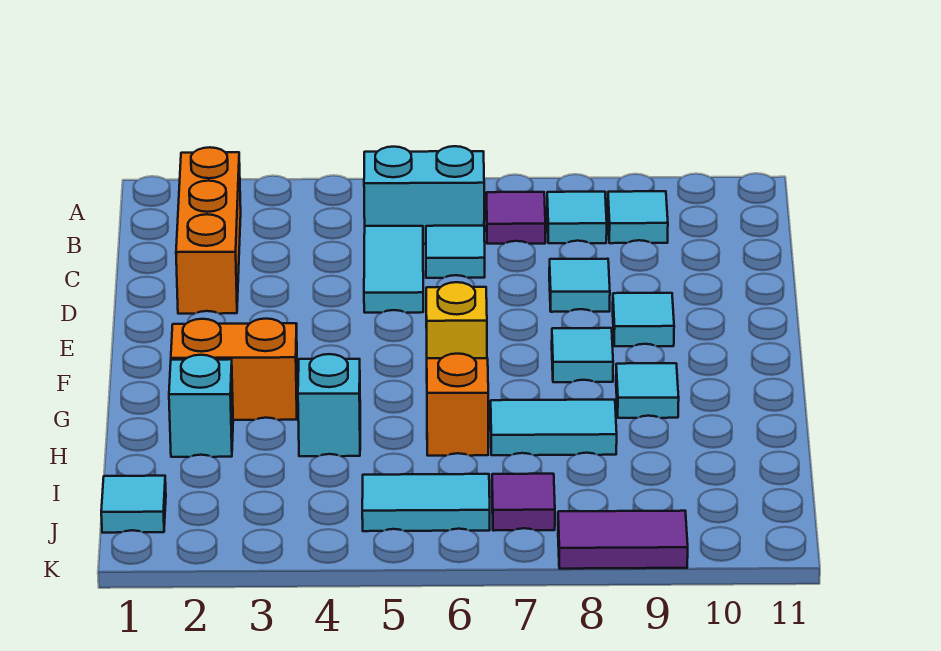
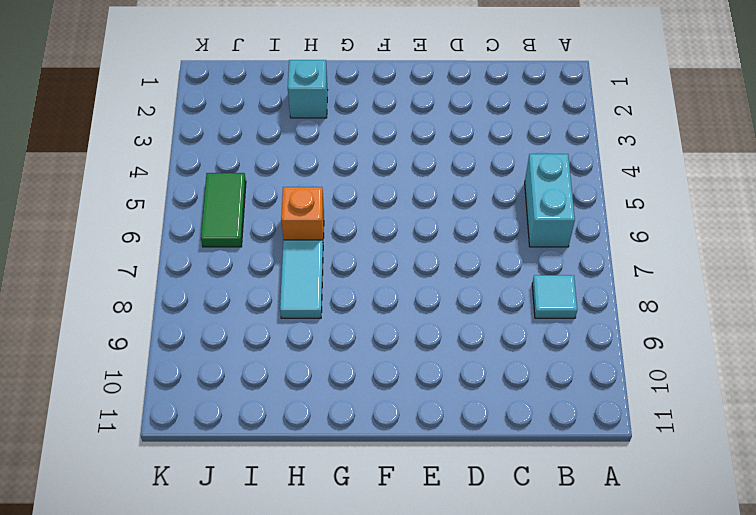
green tile J5:J6 level 1 -> cyan tile J5:J6 level 1
none -> orange brick B2:D2 level 1
none -> purple tile B7 level 1
none -> cyan tile B9 level 1

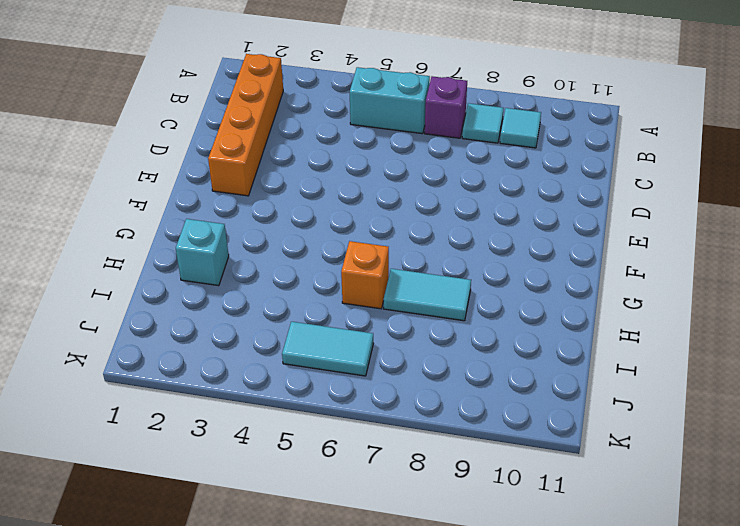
orange brick B2:E2 level 1 -> orange brick B2:D2 level 1
purple brick B7 level 1 -> purple tile B7 level 1
none -> cyan tile C5:D5 level 1
none -> cyan tile C6 level 1
none -> cyan tile D8 level 1

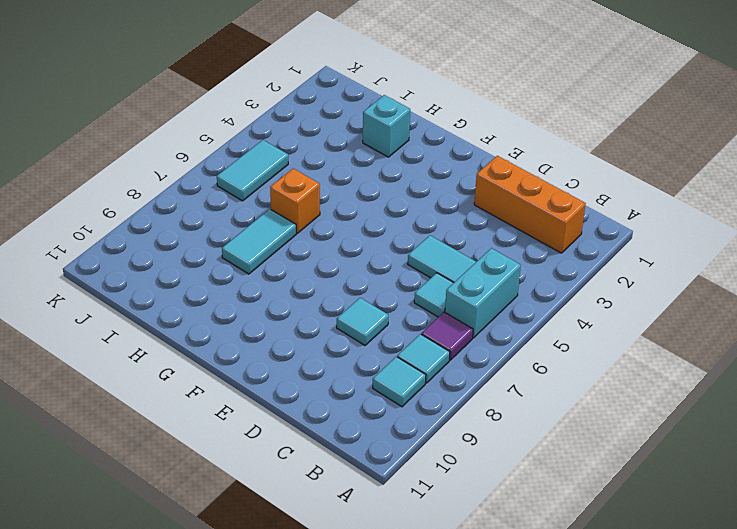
none -> cyan tile E9 level 1
none -> yellow brick F6 level 1
none -> cyan tile F8 level 1

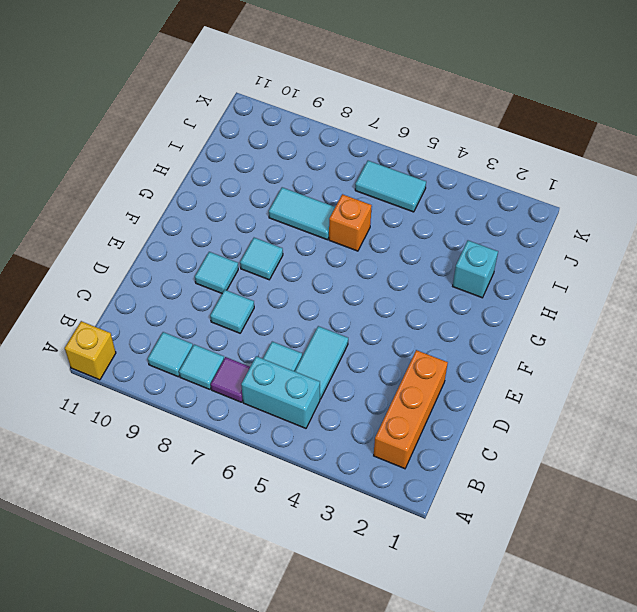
yellow brick A11 level 1 -> yellow brick F6 level 1
none -> orange brick G2:G3 level 1
none -> cyan tile G9 level 1
none -> cyan brick H4 level 1

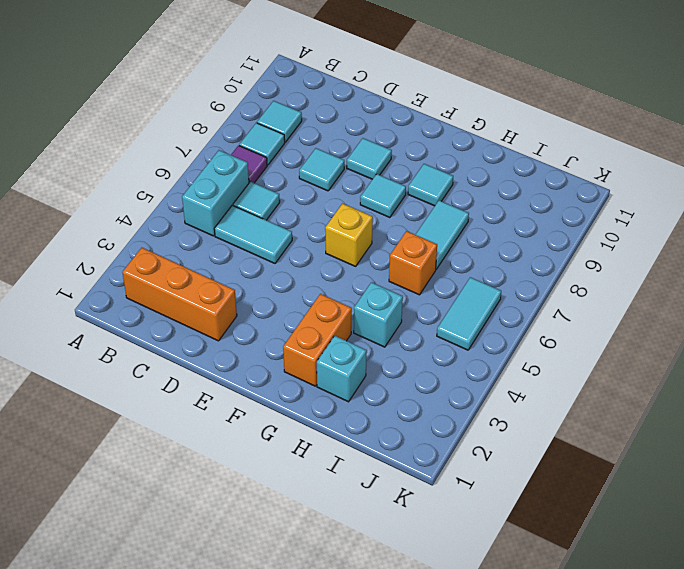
none -> cyan tile J1 level 1
none -> purple tile J7 level 1
none -> purple tile K8:K9 level 1

